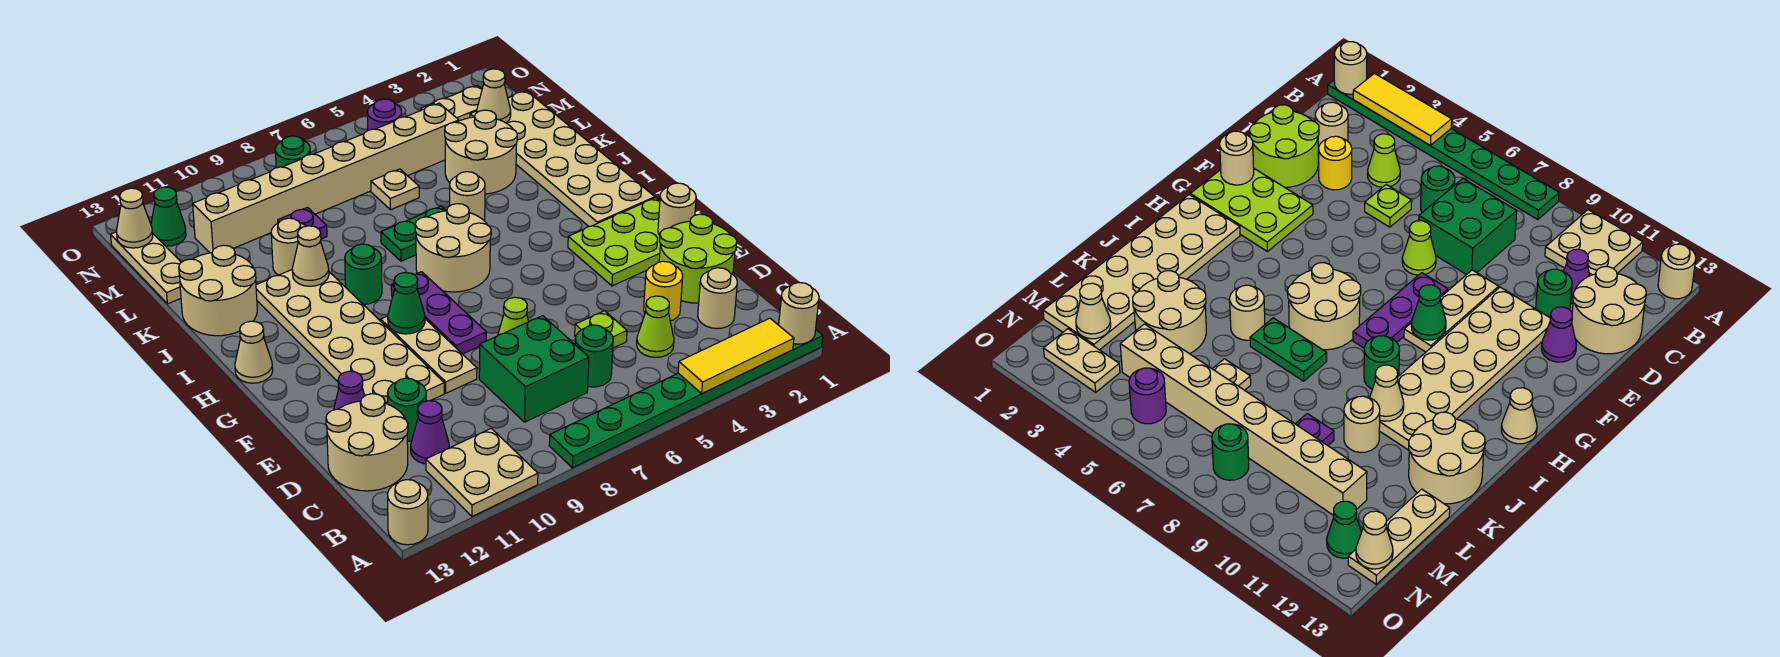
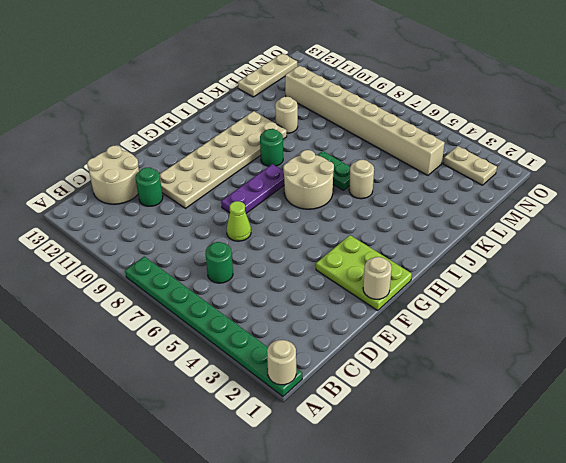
none -> tan plate A10:B11 level 1
none -> tan round brick A13 level 1
none -> tan round brick C2 level 1
none -> lime cone C4 level 1

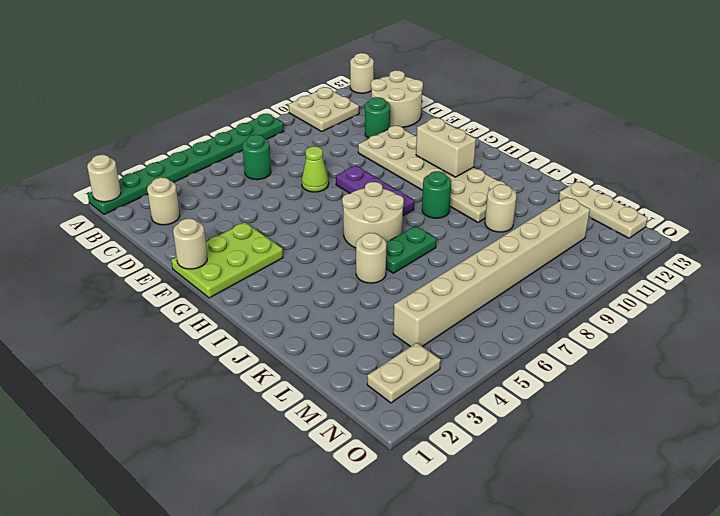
tan brick G11:H11 level 2 -> none
none -> lime cone C4 level 1
none -> green brick C7:D8 level 1
none -> purple cone C11 level 1
none -> lime round brick D1:E2 level 1

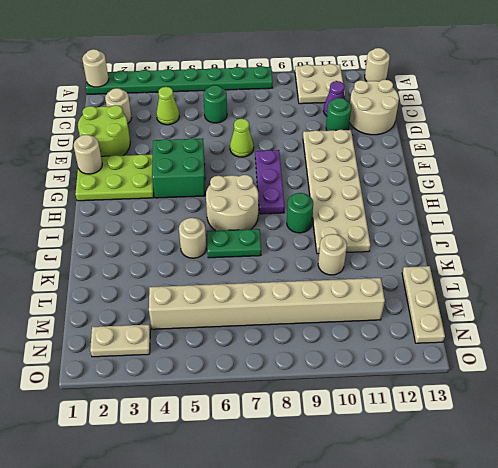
green brick F4:G5 level 1 -> green brick C7:D8 level 1
none -> yellow round brick D3 level 1
none -> lime plate D5 level 1
none -> tan plate E9:G9 level 1
none -> purple cone E12 level 1

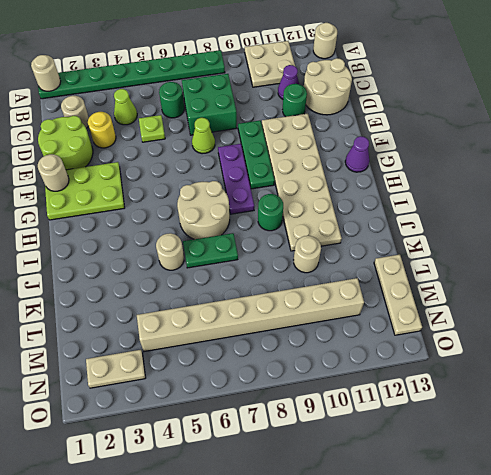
green plate E9:G9 level 1 -> tan plate E9:G9 level 1
purple cone G13 level 1 -> purple cone E12 level 1
none -> tan plate H1:M2 level 1
none -> tan cone H13 level 1
none -> tan round brick J12:K13 level 1
none -> tan round brick K3:L4 level 1

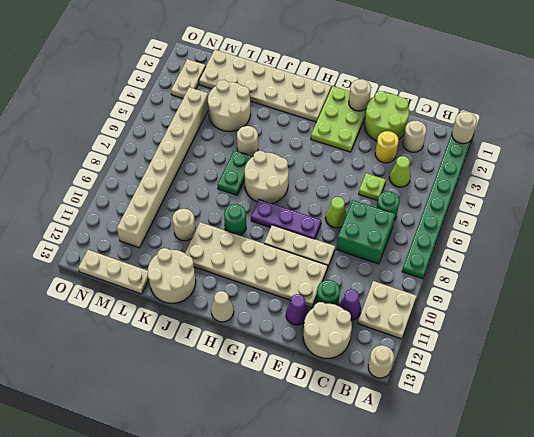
none -> tan plate L6 level 1
none -> purple plate L9 level 1
none -> purple round brick N5 level 1
none -> green round brick N8 level 1

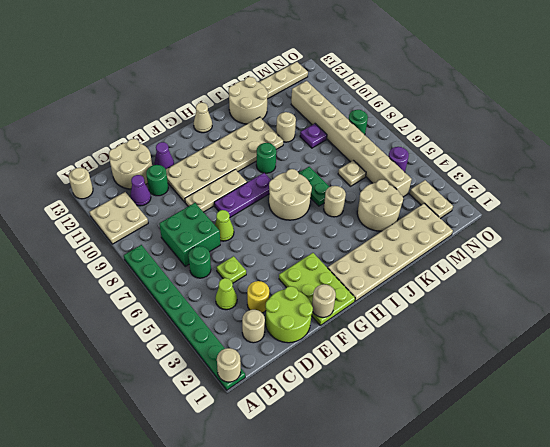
none -> green cone N12 level 1
none -> yellow tile A2:A4 level 2
none -> green cone G9 level 2
none -> tan cone J10 level 2

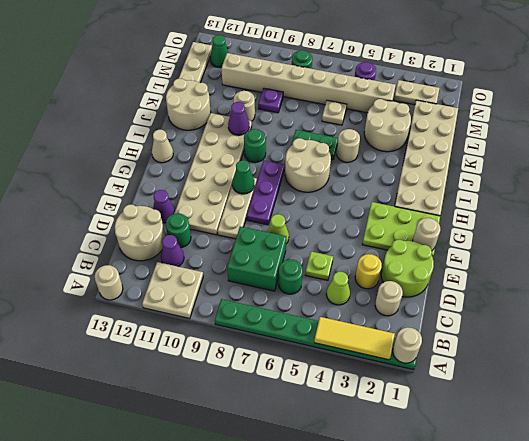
purple cone J10 level 2 -> tan cone J10 level 2
none -> tan cone M2 level 2
none -> tan cone N13 level 2

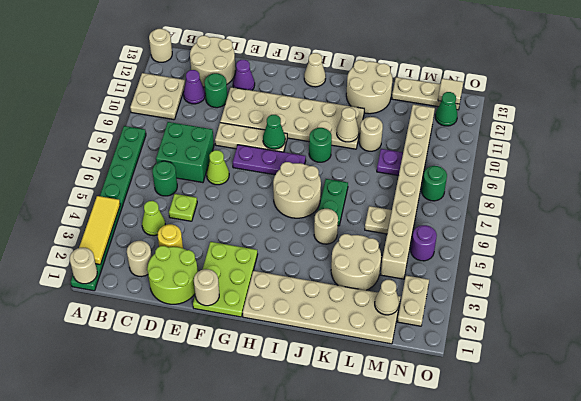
tan tile N13 level 2 -> tan cone N13 level 2

